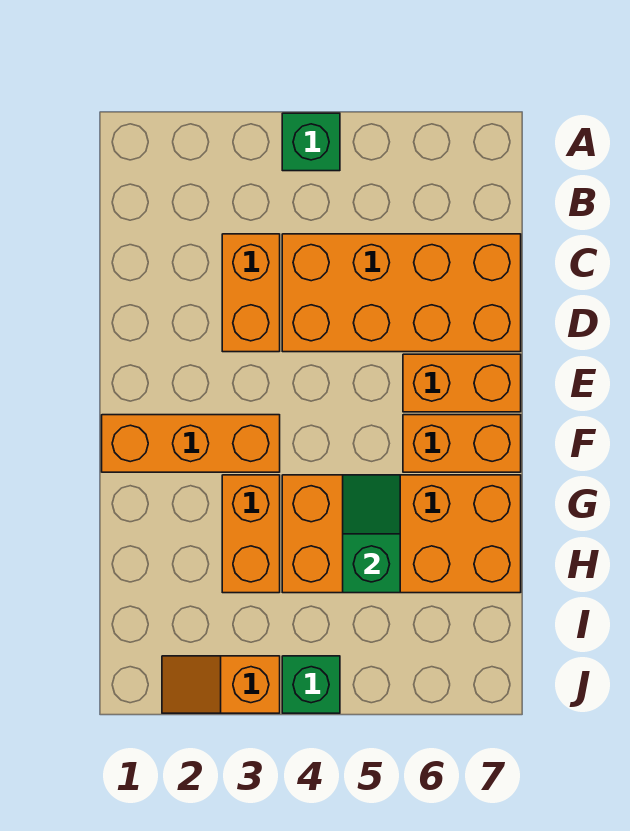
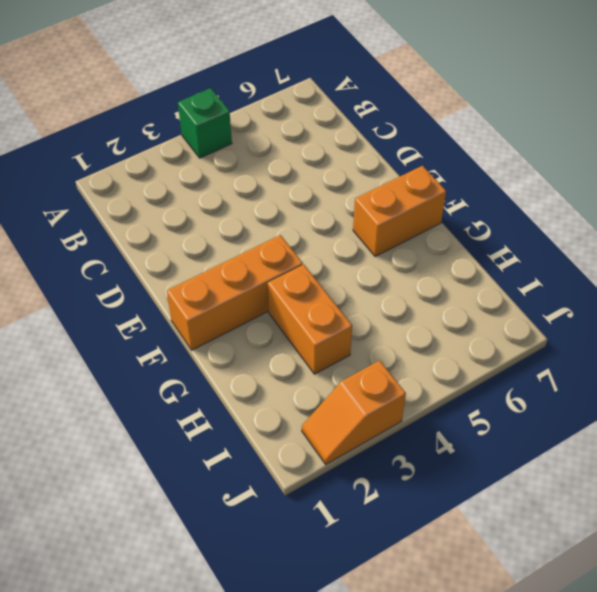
none -> orange brick C3:D3 level 1
none -> orange brick C4:D7 level 1

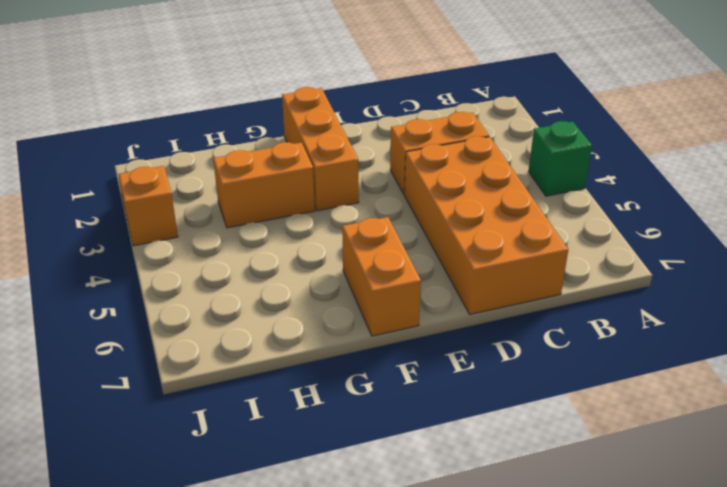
none -> orange brick E6:E7 level 1
none -> orange brick G4:H7 level 1

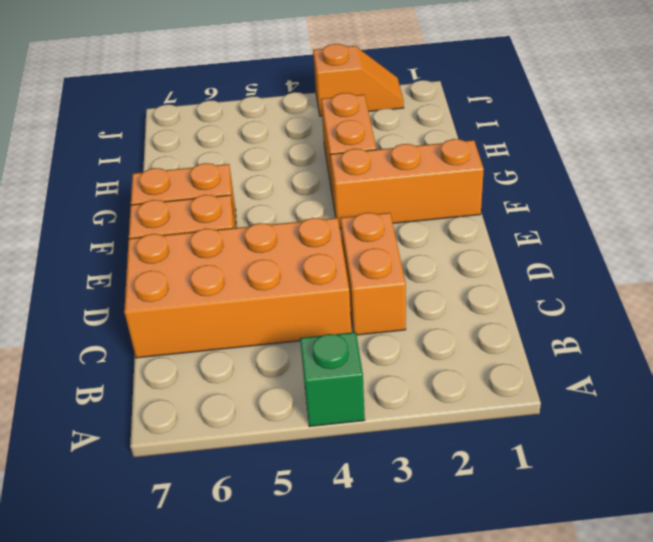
none -> orange brick G4:H7 level 1
none -> green brick J4 level 1

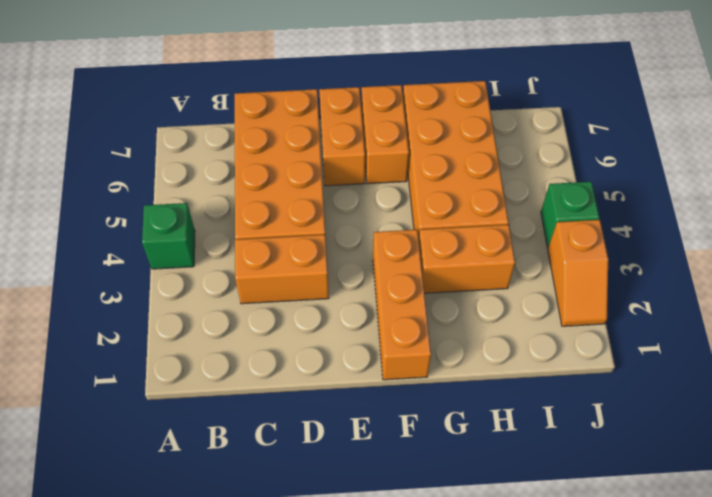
none -> green slope G5:H5 level 2 top H

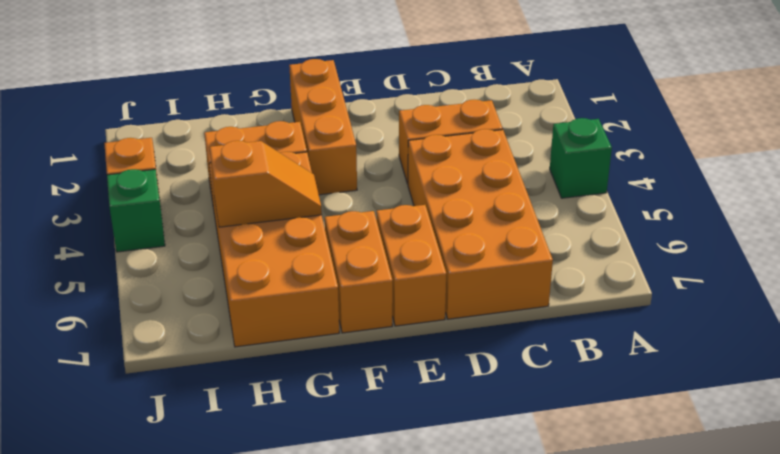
orange slope G5:H5 level 2 top H -> green slope G5:H5 level 2 top H

